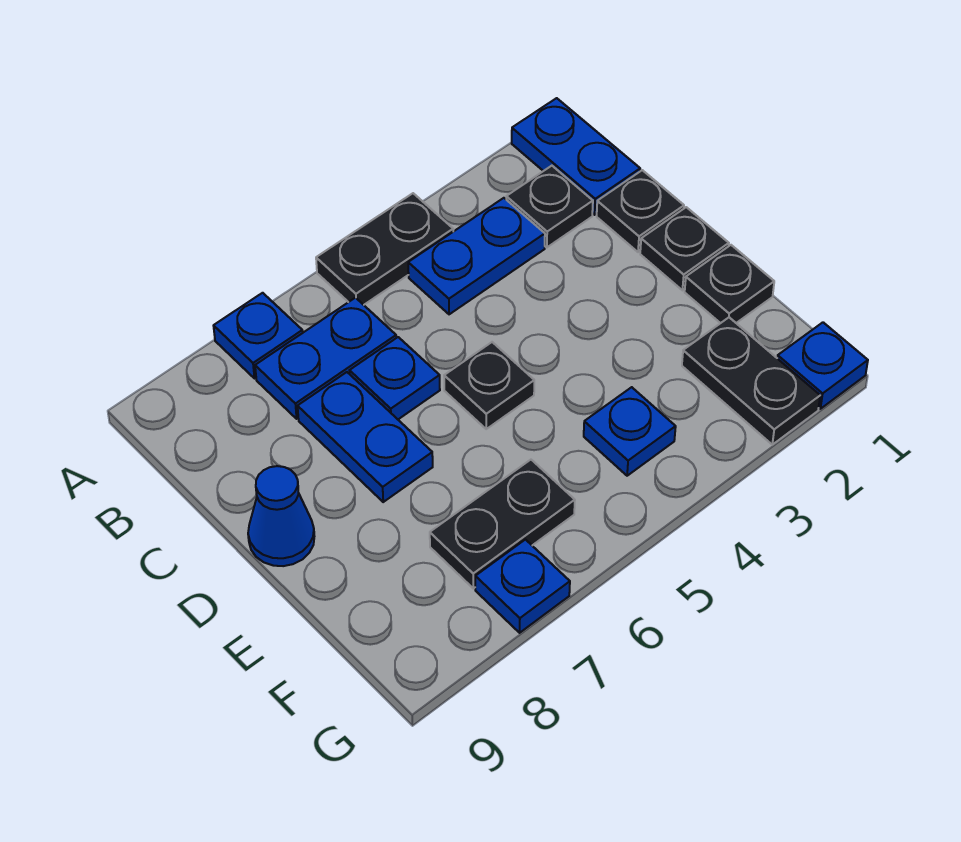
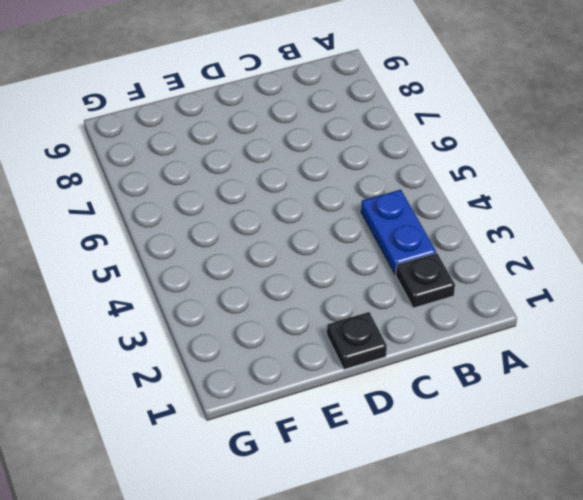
none -> blue plate A1:B1 level 1
none -> black plate A4:A5 level 1
none -> blue plate A7 level 1

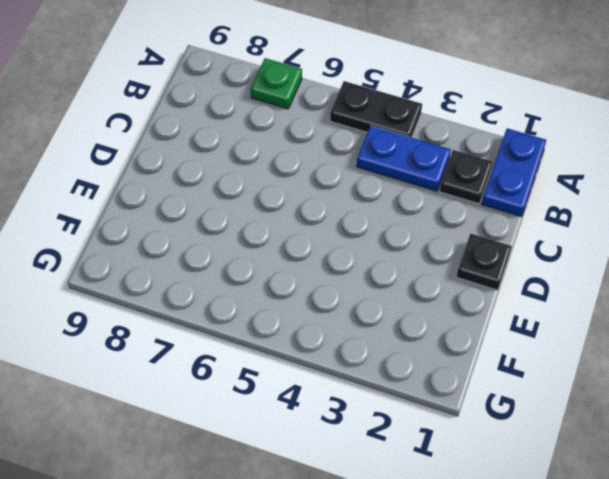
green plate A7 level 1 -> blue plate A7 level 1
none -> blue plate B6:B7 level 1
none -> black plate C1 level 1
none -> blue plate C6 level 1

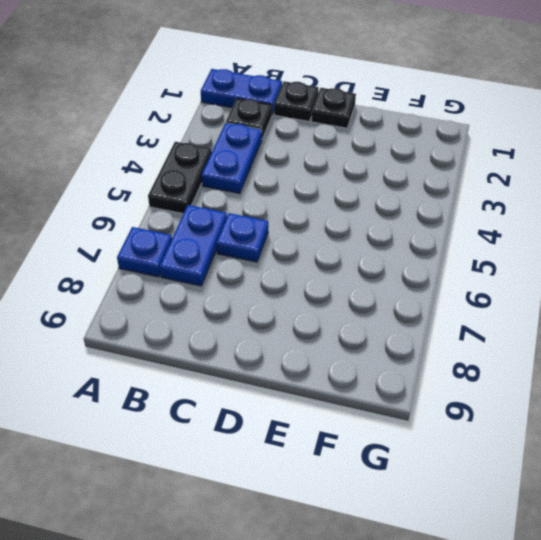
none -> blue plate C7:D7 level 1
none -> black plate D5 level 1
none -> blue cone D9 level 1

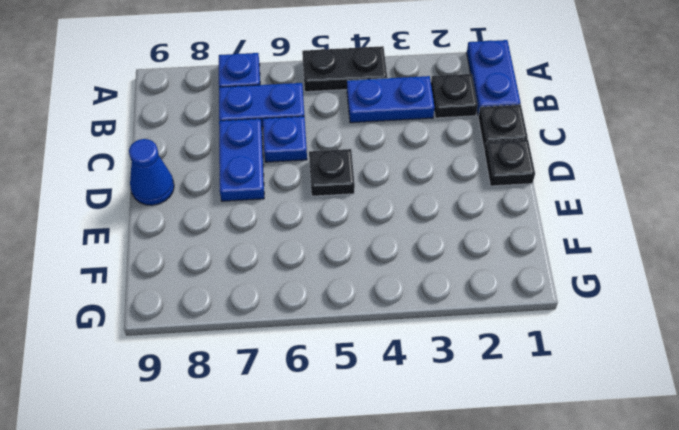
none -> black plate E1 level 1
none -> black plate F2:G2 level 1
none -> blue plate F4 level 1

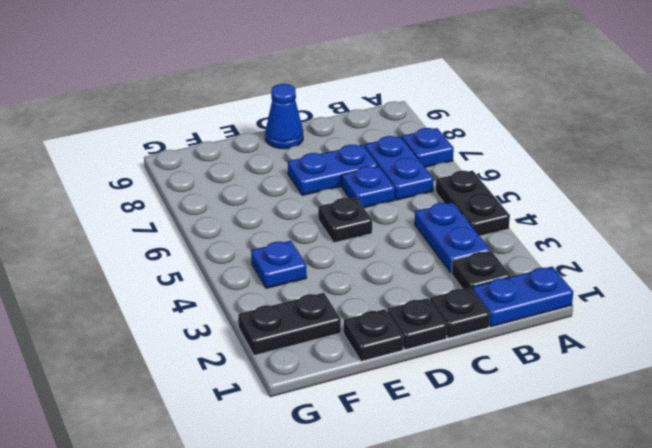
none -> black plate F6:F7 level 1
none -> blue plate G1 level 1
none -> blue plate G7 level 1

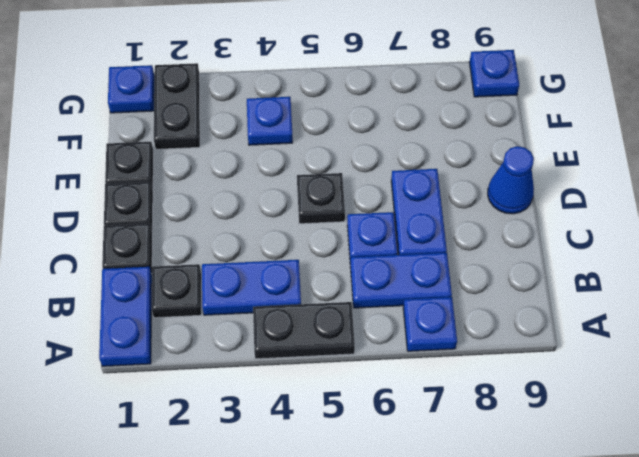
blue plate G9 level 1 -> blue plate G7 level 1
none -> black plate F6:F7 level 1

